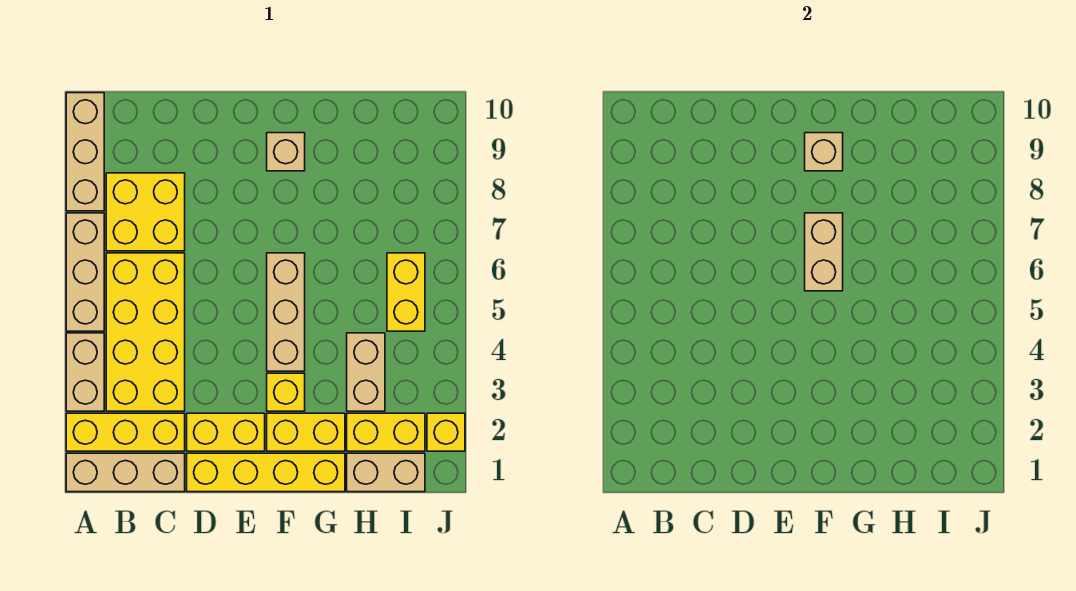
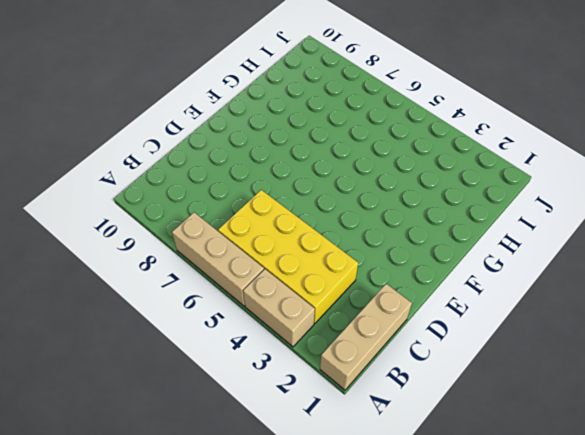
none -> yellow brick A2:C2 level 1
none -> tan brick A8:A10 level 1
none -> yellow brick B7:C8 level 1

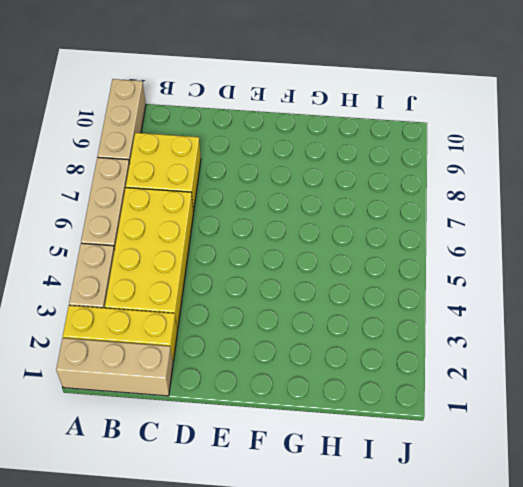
none -> yellow brick D1:G1 level 1
none -> yellow brick D2:E2 level 1
none -> yellow brick F2:G2 level 1

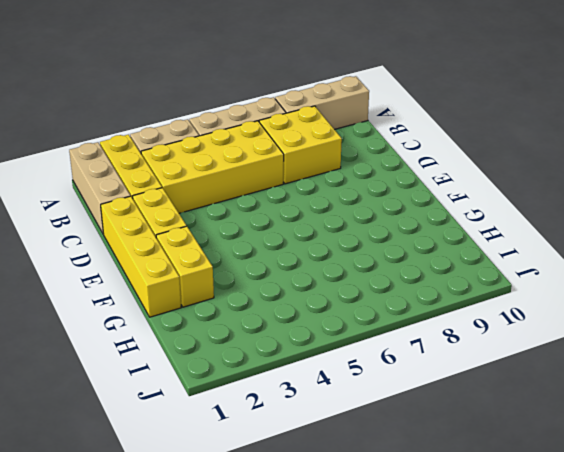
none -> yellow brick F3 level 1
none -> tan brick F4:F6 level 1
none -> tan brick F9 level 1

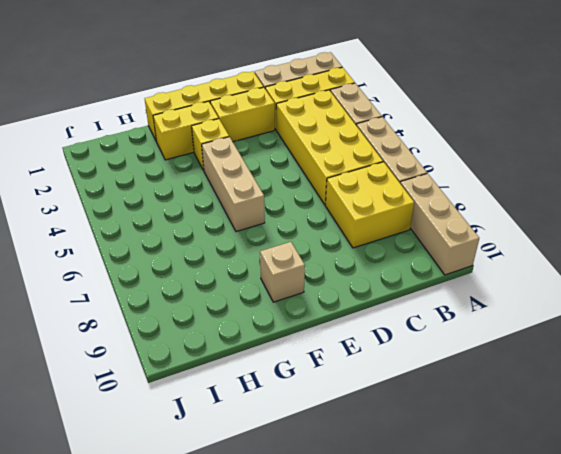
none -> tan brick H1:I1 level 1
none -> yellow brick H2:I2 level 1
none -> tan brick H3:H4 level 1

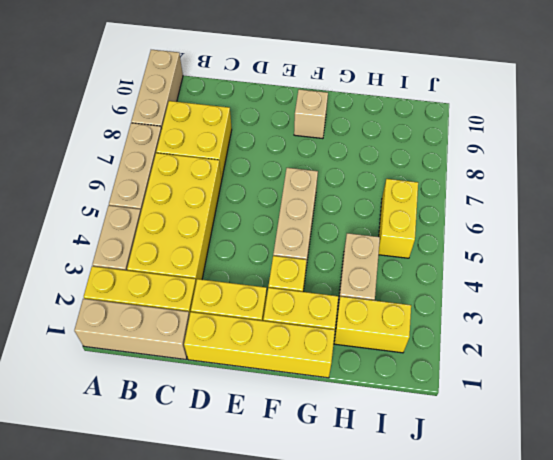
none -> tan brick H1:I1 level 1
none -> yellow brick J2 level 1
none -> tan brick F6:F7 level 2

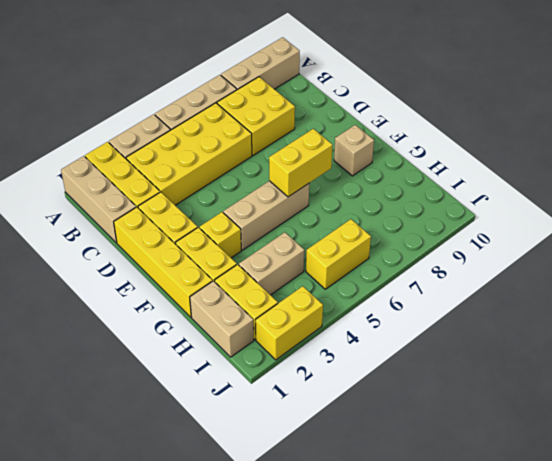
yellow brick F6:F7 level 2 -> tan brick F6:F7 level 2
yellow brick J2:J3 level 1 -> yellow brick J2 level 1
none -> tan brick F9 level 2

